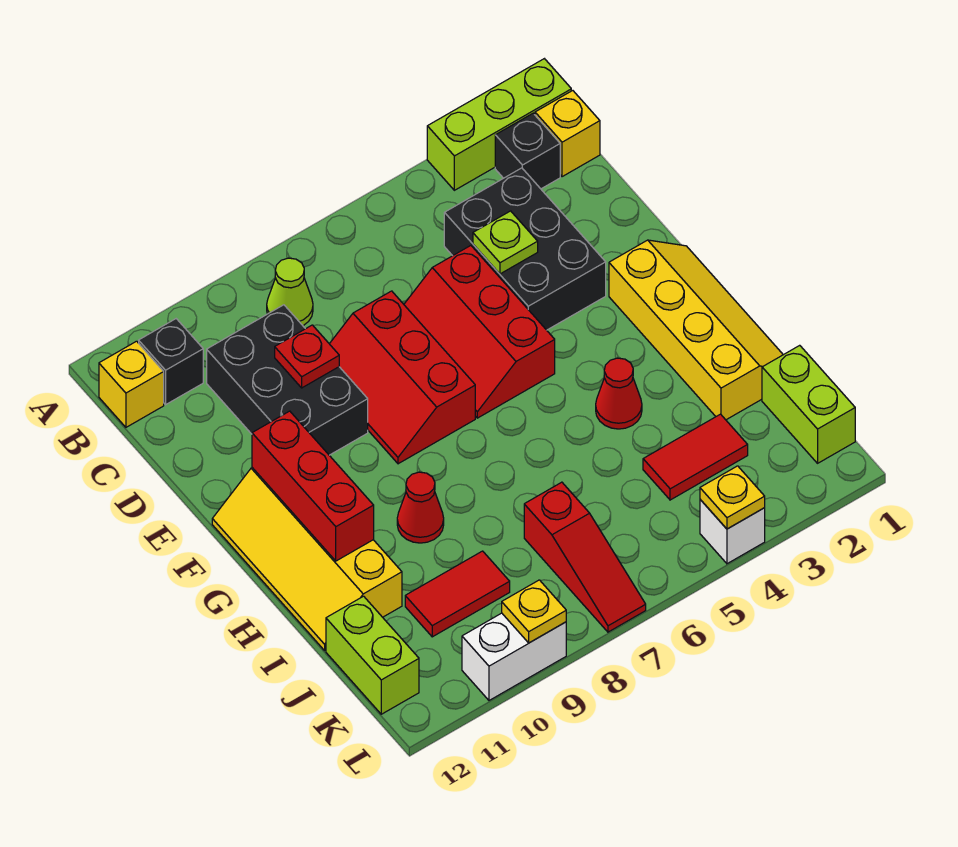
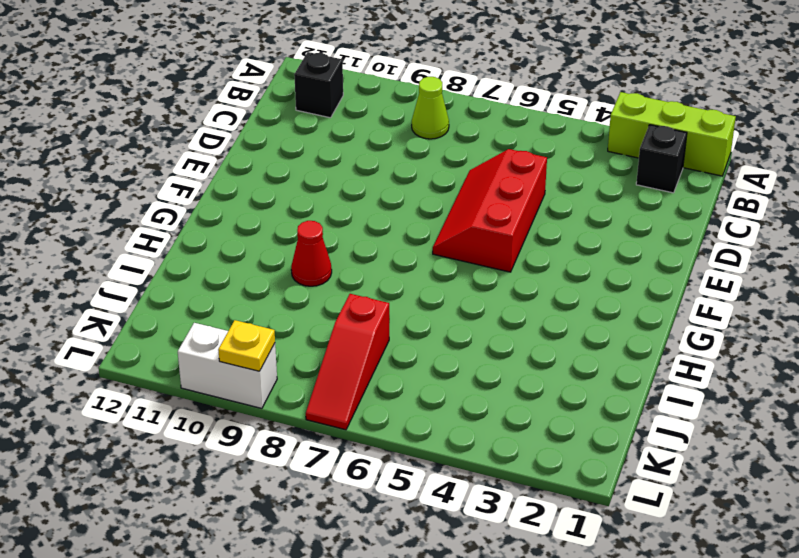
none -> yellow brick B1 level 1
none -> yellow brick B12 level 1
none -> black brick C3:E4 level 1

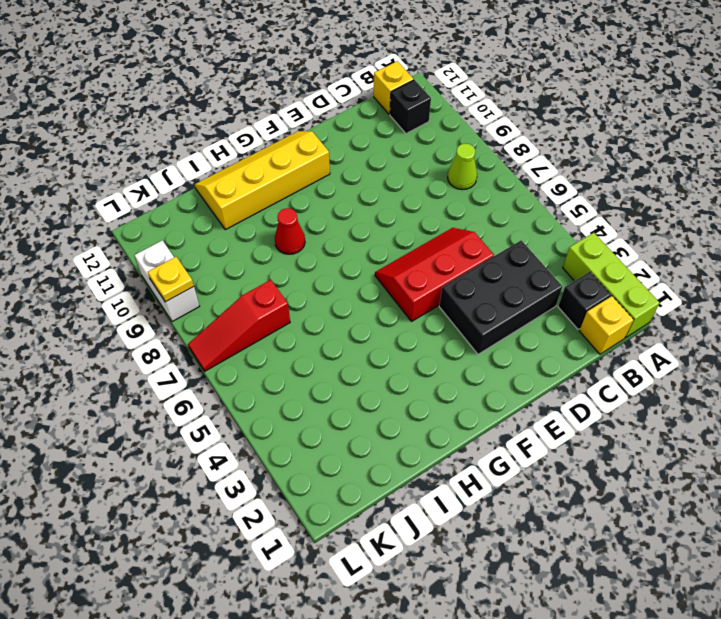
none -> black brick C9:E10 level 1
none -> red slope D7:F8 level 1 top 7
none -> yellow slope F1:I2 level 1 top 2

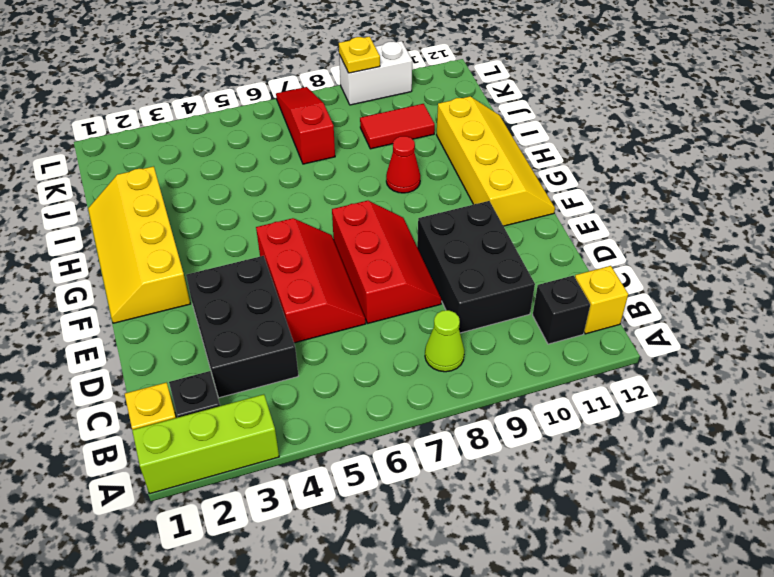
none -> red cone H4 level 1
none -> lime brick J1:K1 level 1
none -> red tile J3:J4 level 1

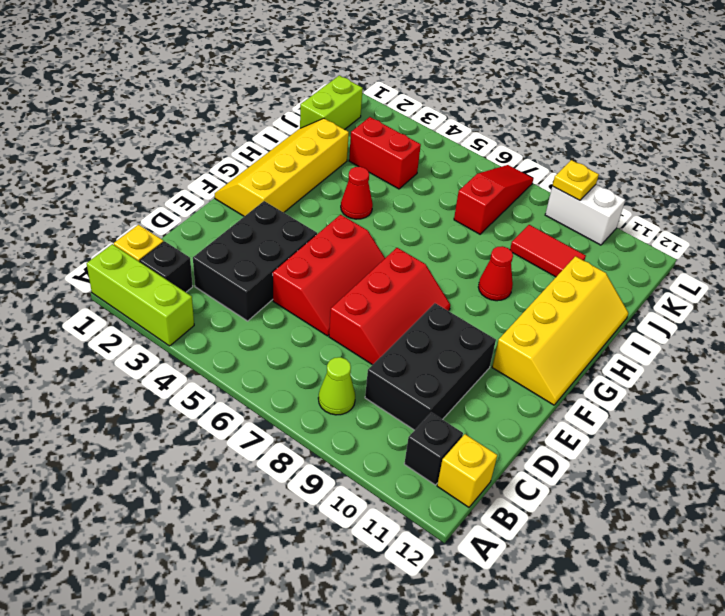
red brick J3:J4 level 1 -> red tile J3:J4 level 1
none -> lime brick J12:K12 level 1
none -> white brick L4 level 1
none -> lime plate D4 level 2

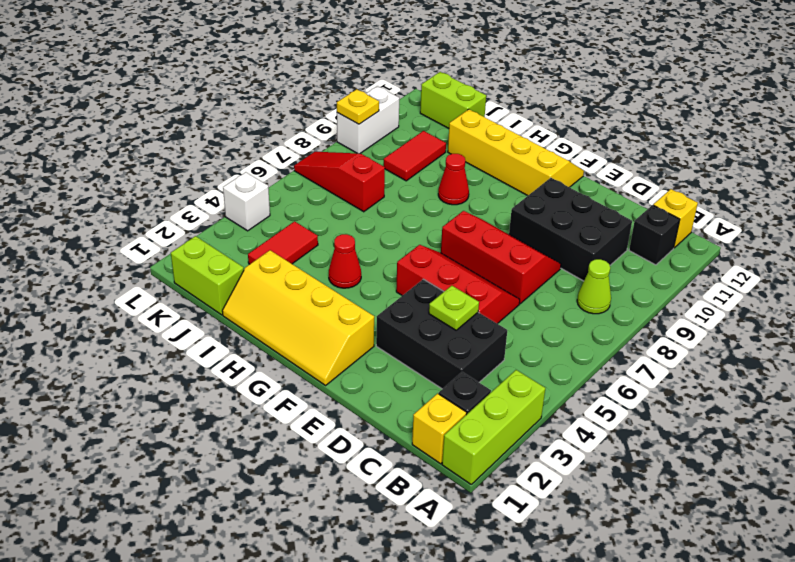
none -> red plate D9 level 2
none -> red brick F11:H11 level 2
none -> yellow plate L4 level 2

